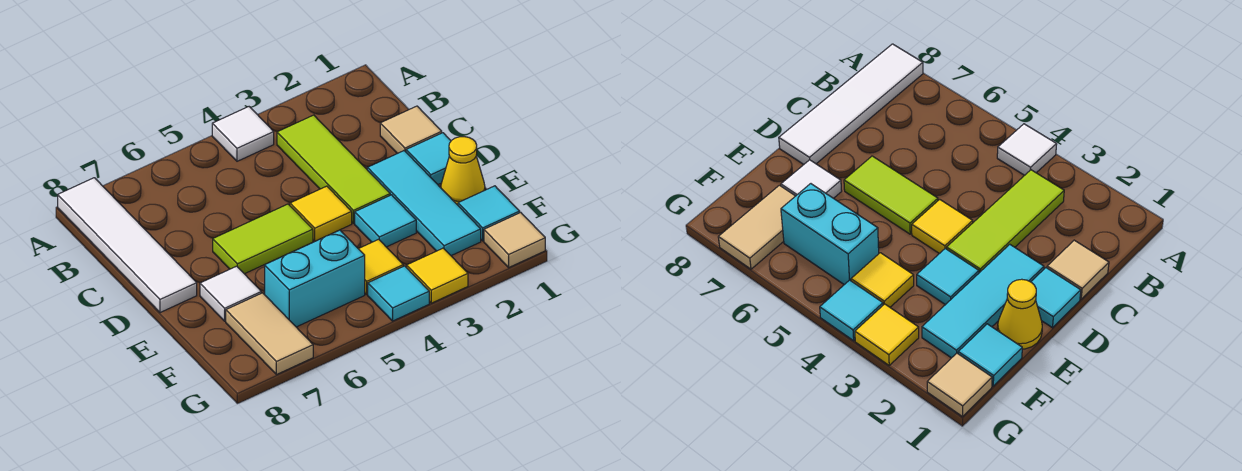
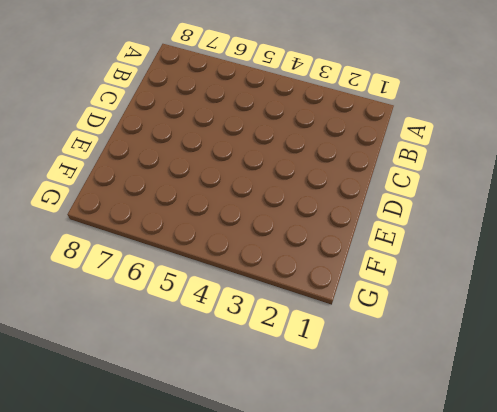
none -> white tile A4 level 1
none -> white tile A8:D8 level 1
none -> lime tile B3:D3 level 1

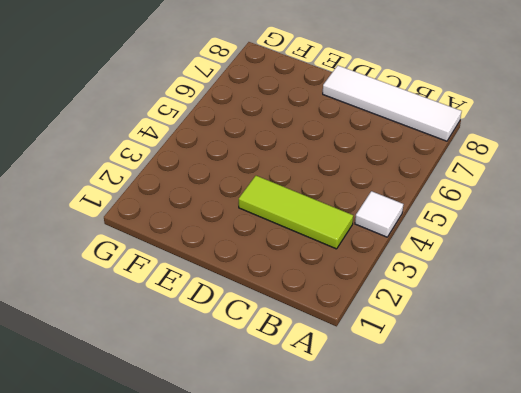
none -> tan tile C1 level 1
none -> cyan tile D1 level 1
none -> cyan tile D2:F2 level 1

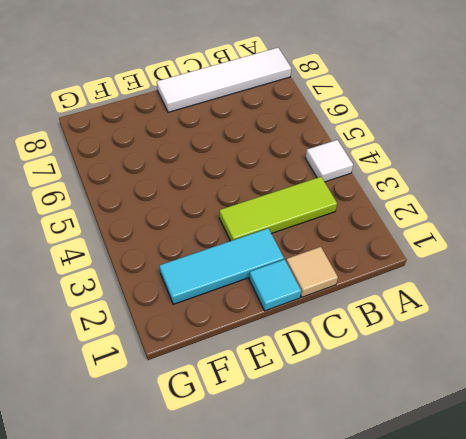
none -> yellow tile D4 level 1
none -> lime tile D5:D6 level 1
none -> yellow cone E1 level 1

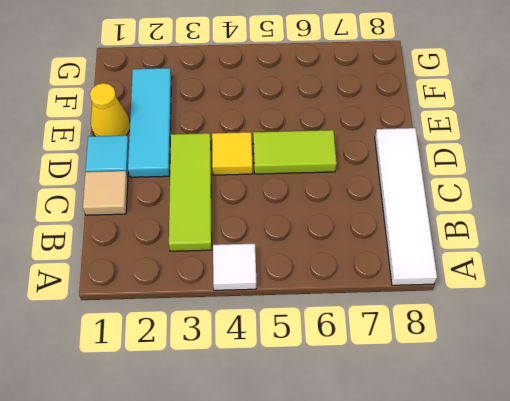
none -> cyan tile E3 level 1
none -> white tile E7 level 1
none -> cyan tile F1 level 1

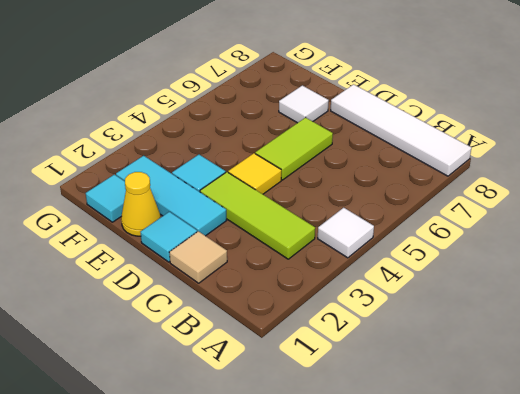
none -> yellow tile F4 level 1
none -> cyan brick F5:F6 level 1
none -> tan tile F7:G7 level 1

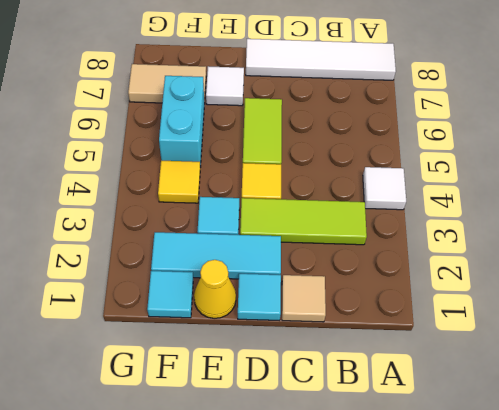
none -> tan tile G1 level 1
none -> yellow tile G3 level 1
none -> cyan tile G4 level 1

